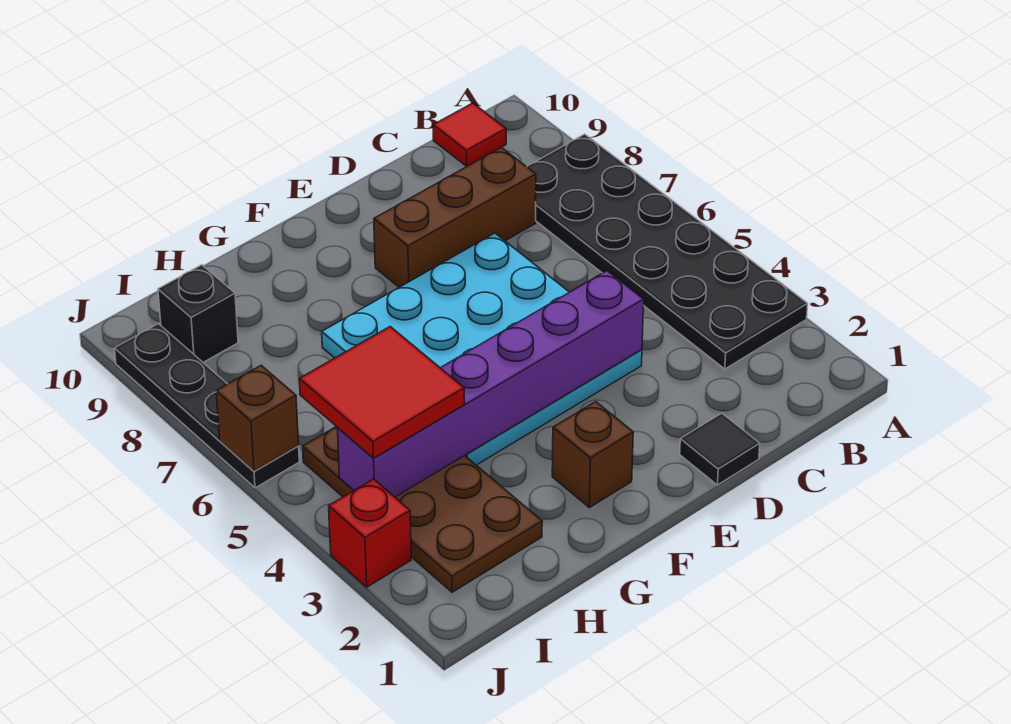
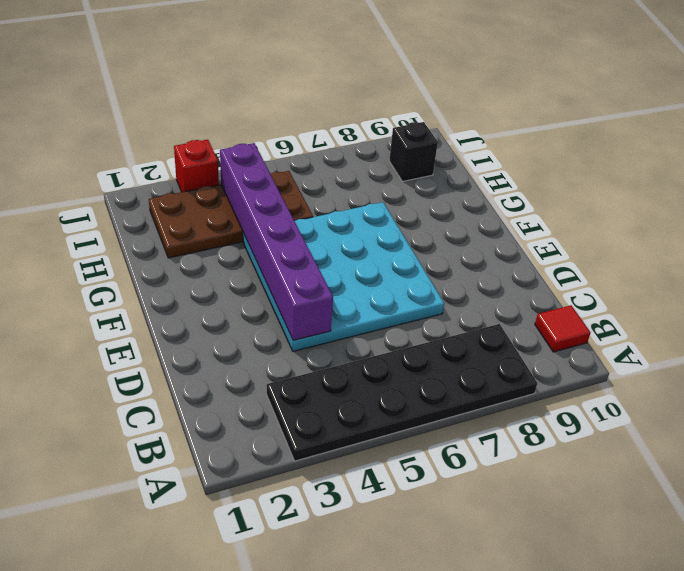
none -> brown brick C8:E8 level 1
none -> black tile D1 level 1
none -> brown brick F2 level 1

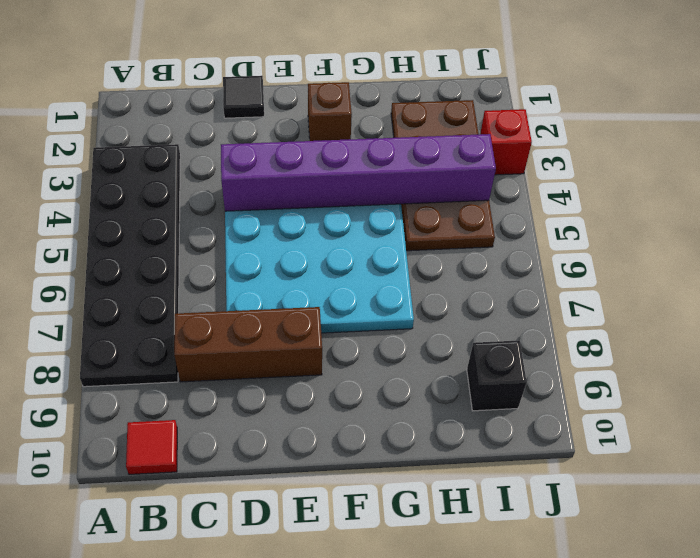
none -> black plate J6:J9 level 1
none -> brown brick J6 level 2
none -> red tile H4:I5 level 3

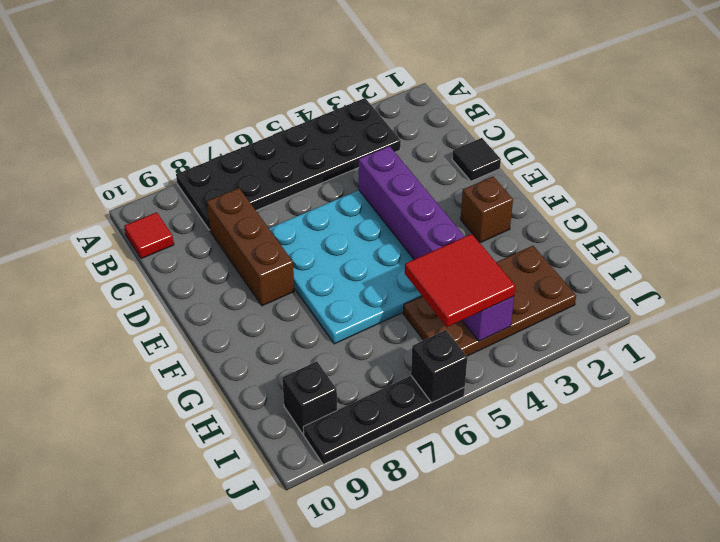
black brick J6 level 2 -> brown brick J6 level 2
none -> red brick J3 level 1

